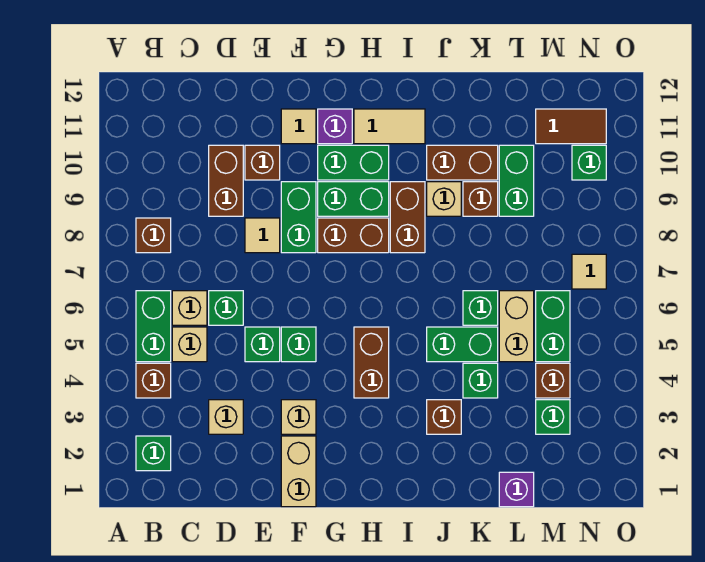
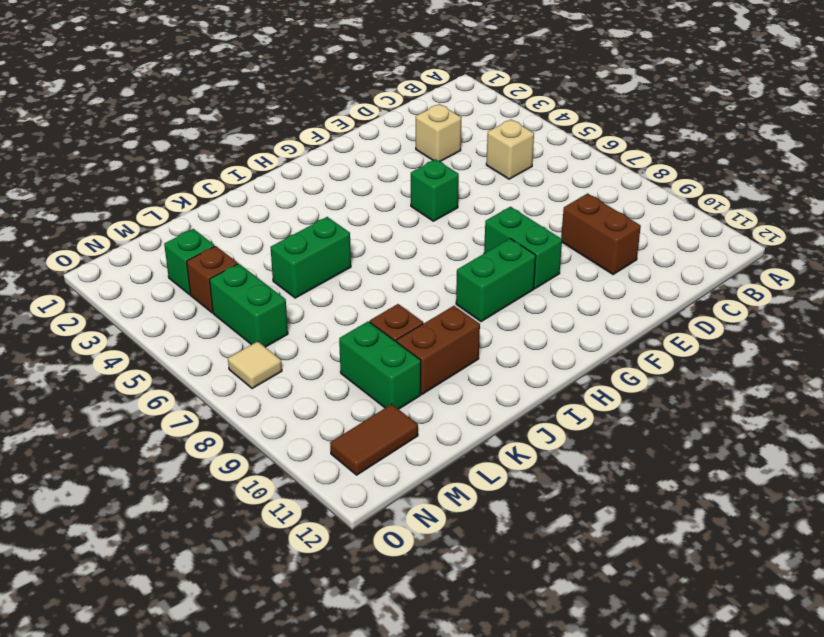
none -> green brick B2 level 1
none -> brown brick B4 level 1
none -> green brick B5:B6 level 1
none -> brown brick B8 level 1

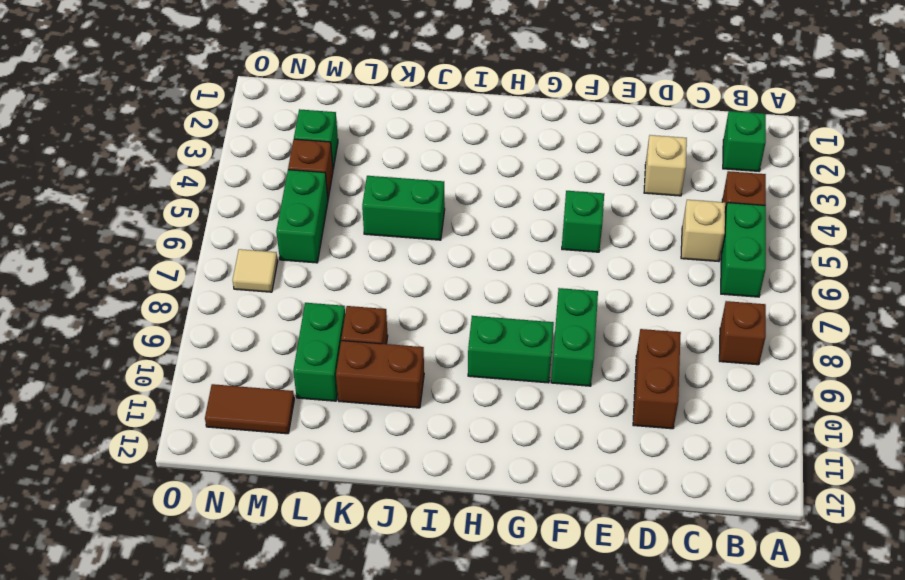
none -> tan brick C6 level 1
none -> green brick D6 level 1
none -> green brick E5 level 1
none -> tan tile E8 level 1

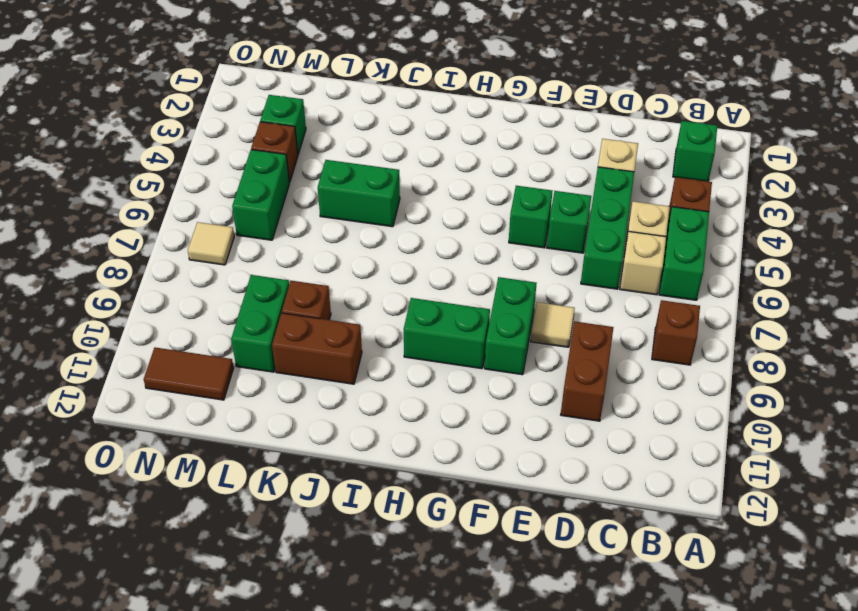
green brick D4:D6 level 1 -> green brick D6 level 1
none -> brown brick E10 level 1
none -> tan brick F1:F2 level 1
none -> tan brick F3 level 1
none -> tan tile F11 level 1

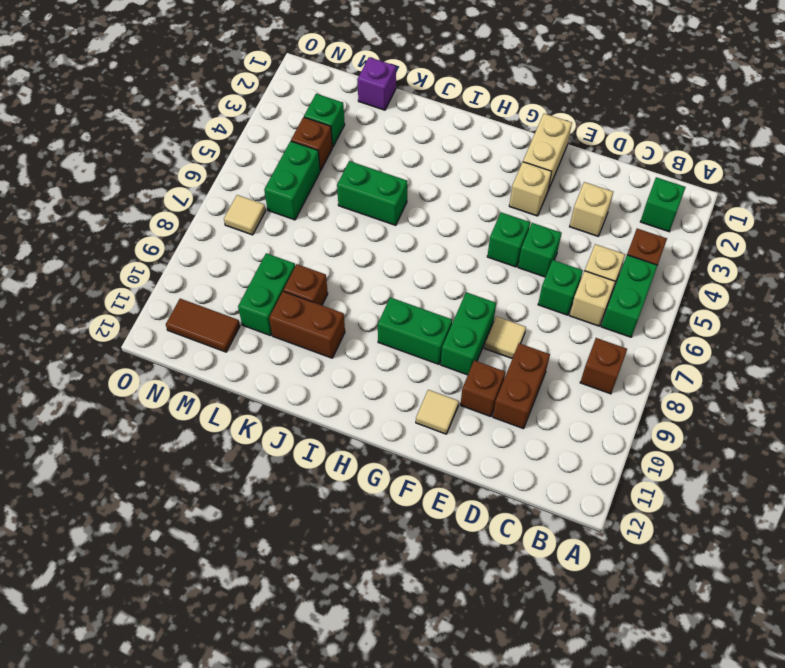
none -> brown brick G8:H8 level 1
none -> green brick G10:H10 level 1
none -> purple brick G11 level 1
none -> brown brick H4:H5 level 1

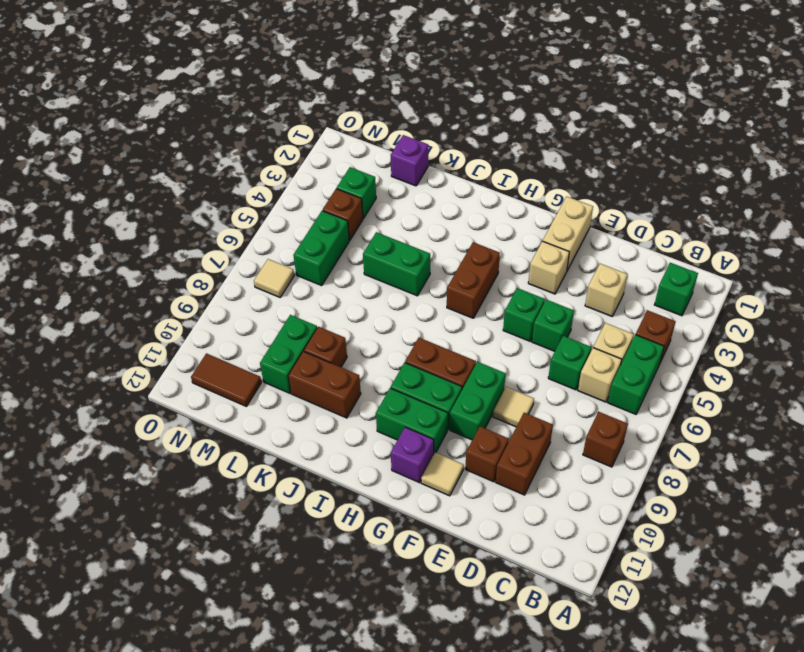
none -> tan tile H11:I11 level 1
none -> brown brick I8:I9 level 1
none -> brown brick J3 level 1
none -> tan brick J9 level 1

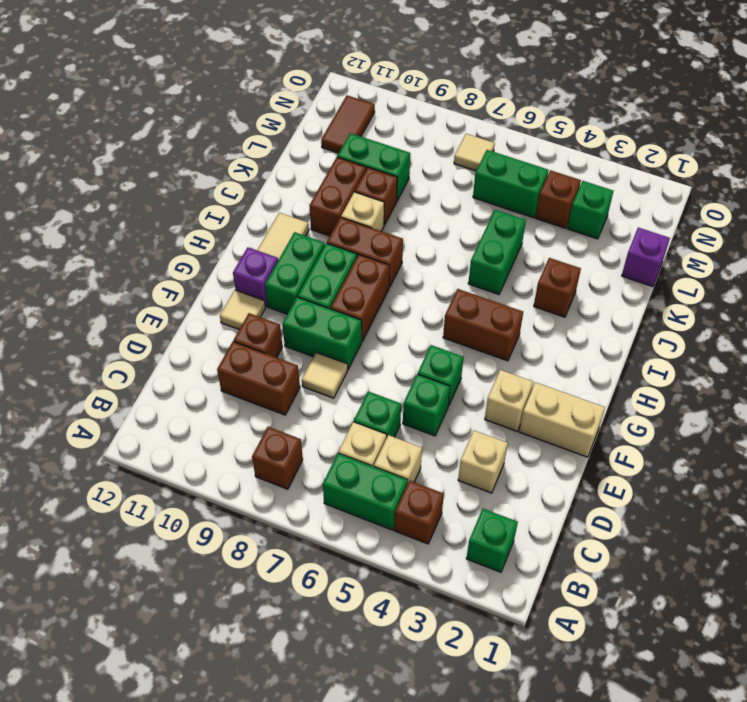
none -> green brick K4 level 1
none -> green brick K6 level 1
none -> tan brick L5:L6 level 1
none -> green brick N10 level 1

